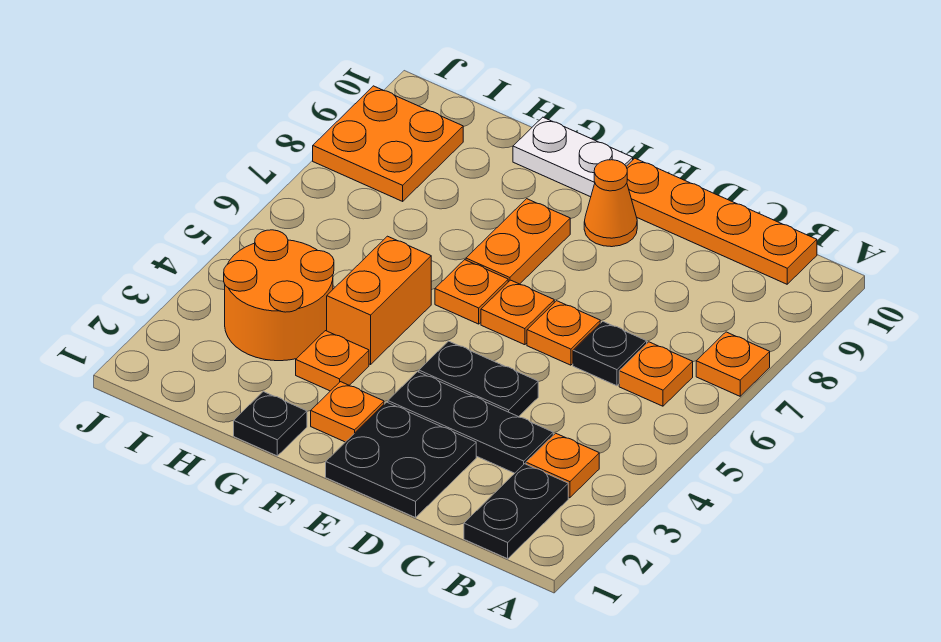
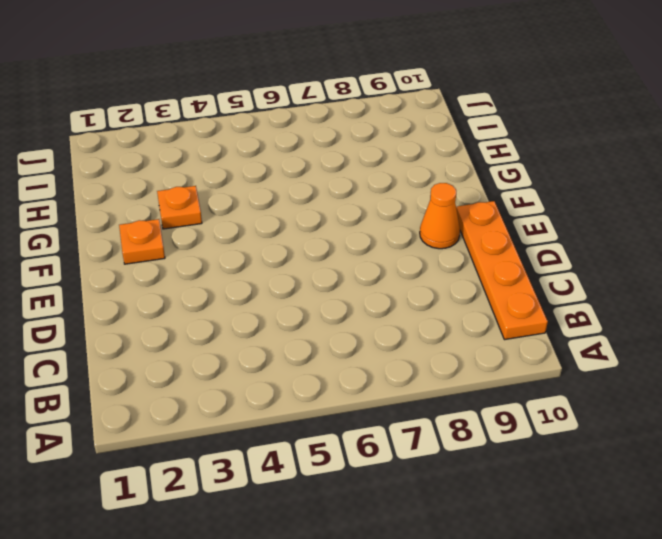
none -> orange plate A7 level 1
none -> black plate B1:B2 level 1
none -> orange plate B3 level 1

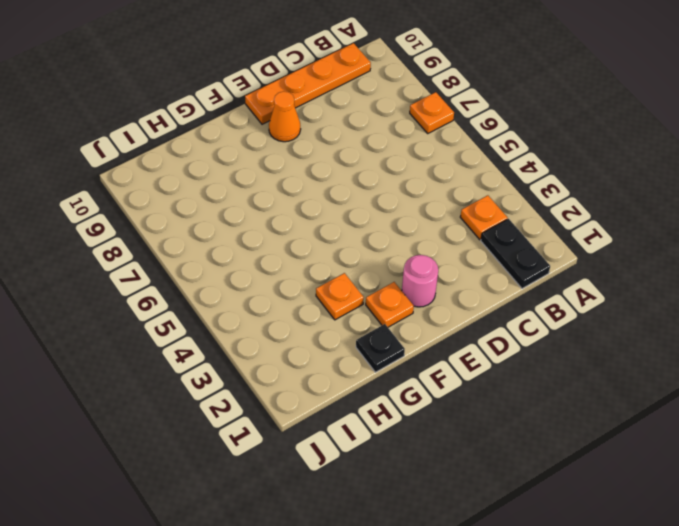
pink round brick E2 level 1 -> black plate D1:E2 level 1
none -> orange plate B6 level 1
none -> black plate C3:E3 level 1
none -> black plate C6 level 1

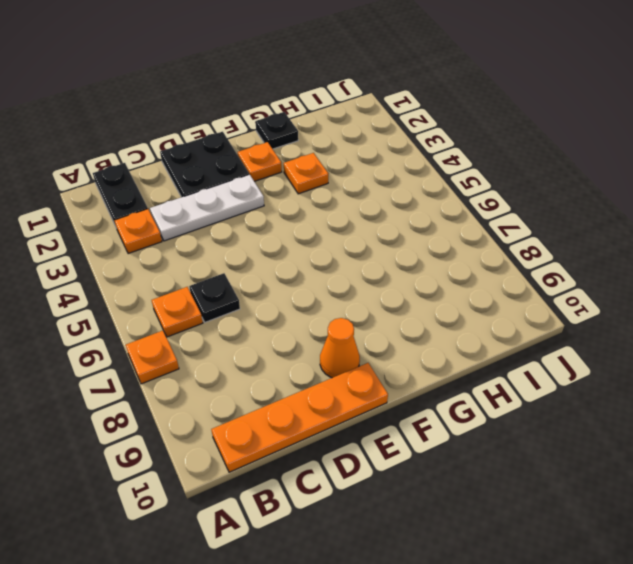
white plate C3:E3 level 1 -> black plate C3:E3 level 1
none -> black plate D4:E4 level 1
none -> orange plate D6 level 1
none -> orange plate E6 level 1

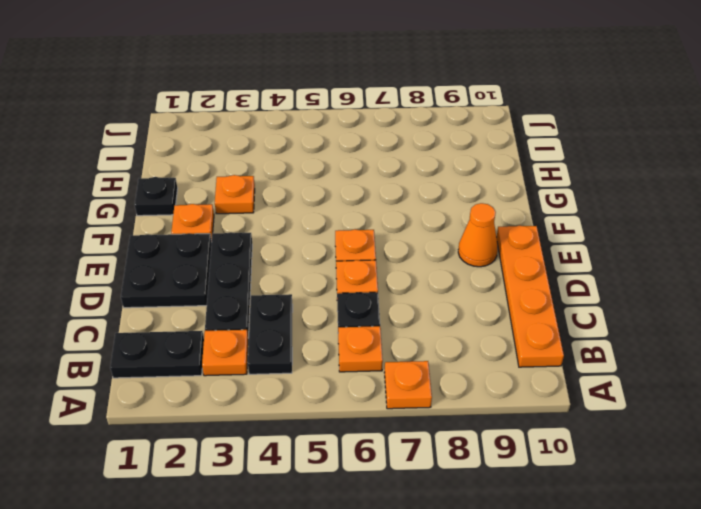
black plate B4:C4 level 1 -> black plate D4:E4 level 1
none -> orange plate F6 level 1
none -> orange plate F7:F8 level 1
none -> white plate F10:G10 level 1

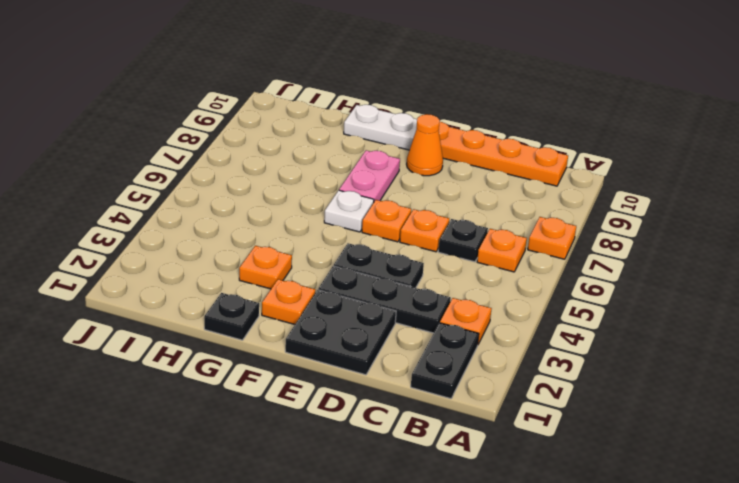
white plate F6 level 1 -> orange plate F6 level 1
pink plate F7:F8 level 1 -> orange plate F7:F8 level 1
none -> orange brick G4:G5 level 1
none -> orange round brick H3:I4 level 1
none -> orange plate I8:J9 level 1

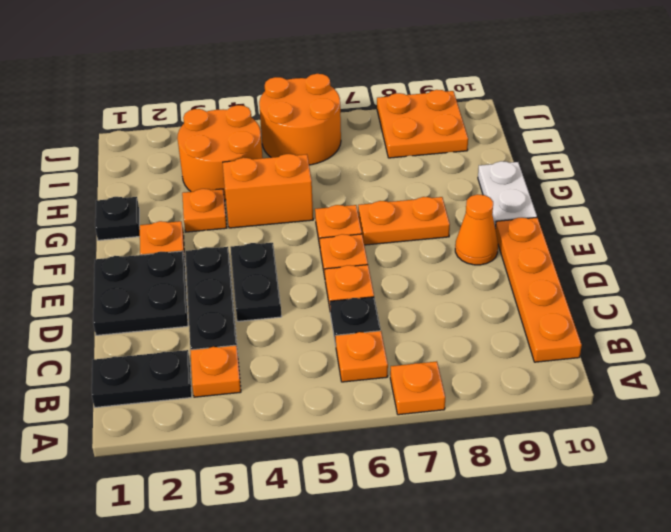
orange round brick I5:J6 level 1 -> none

